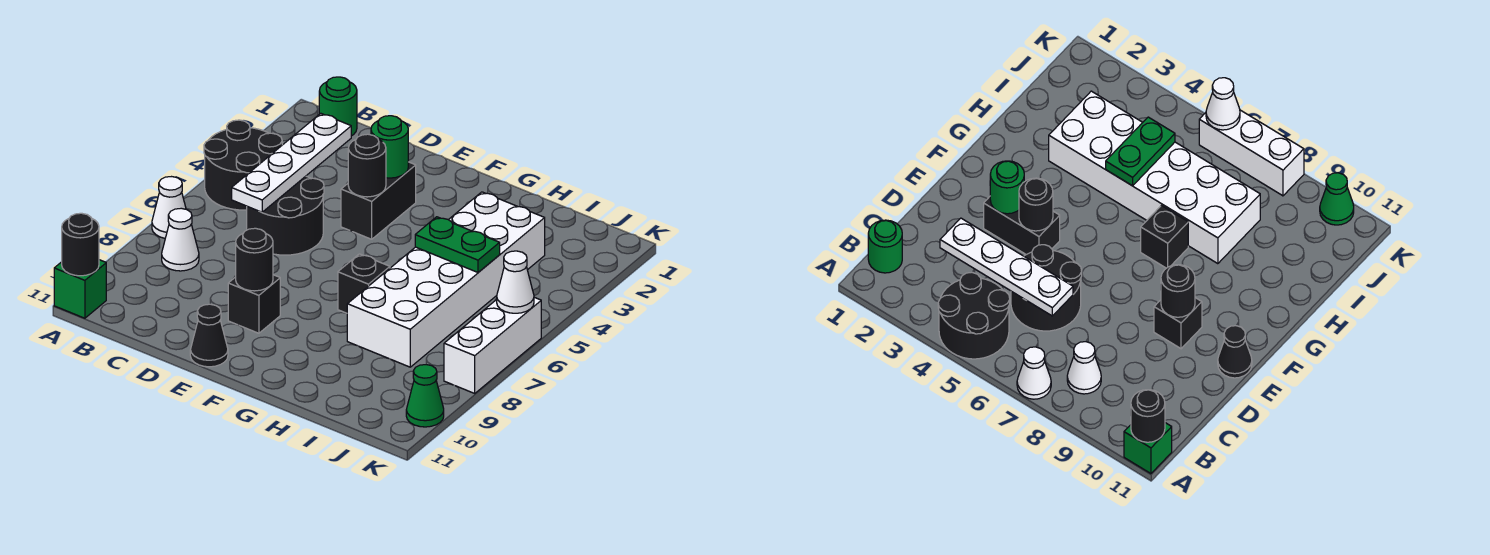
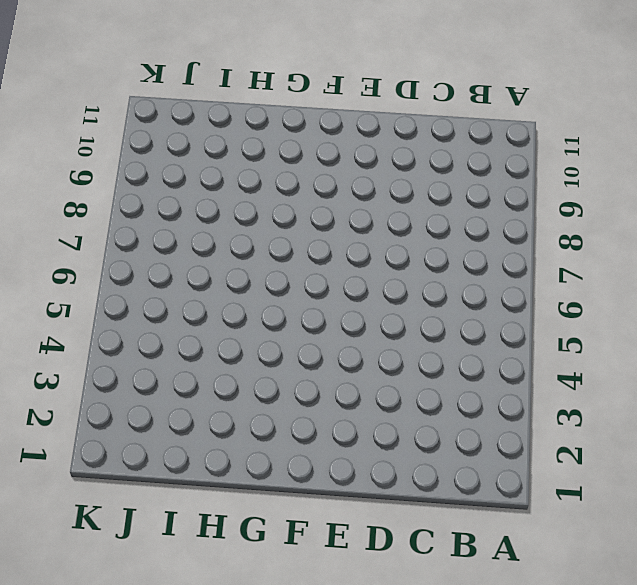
none -> black round brick A4:B5 level 1
none -> white cone A7 level 1
none -> green brick A11 level 1

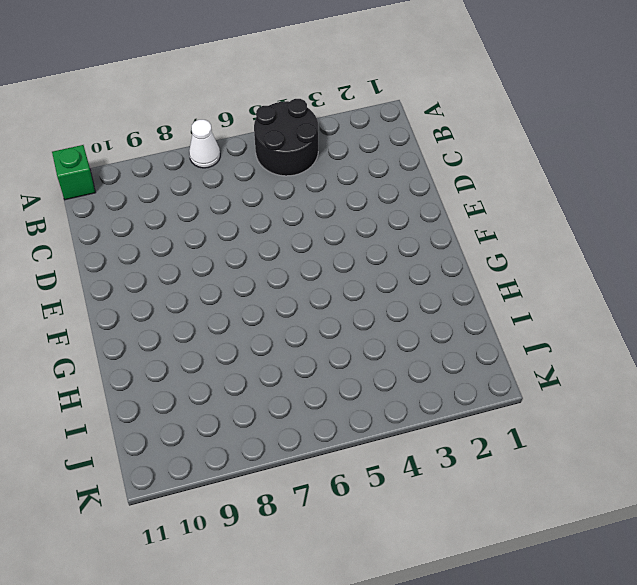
none -> green round brick B1 level 1
none -> white cone B8 level 1
none -> black round brick C5:D6 level 1

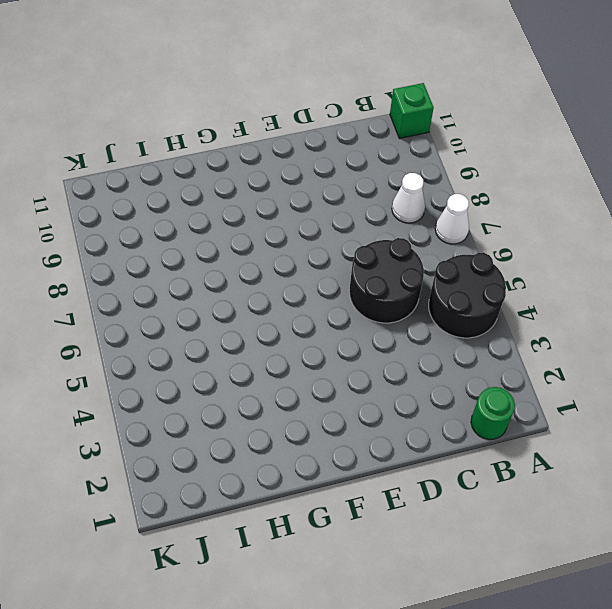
none -> black brick E3:E4 level 1
none -> black brick E9 level 1
none -> black cone E11 level 1

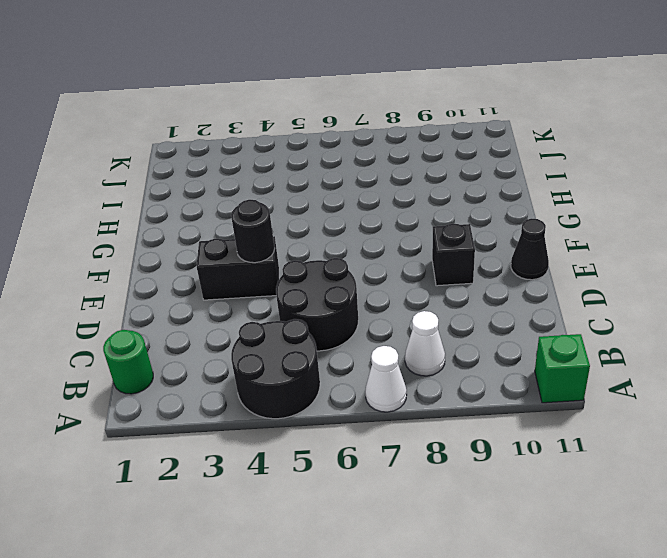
none -> black brick G7 level 1
none -> white brick H3:I8 level 1
none -> white brick K6:K8 level 1

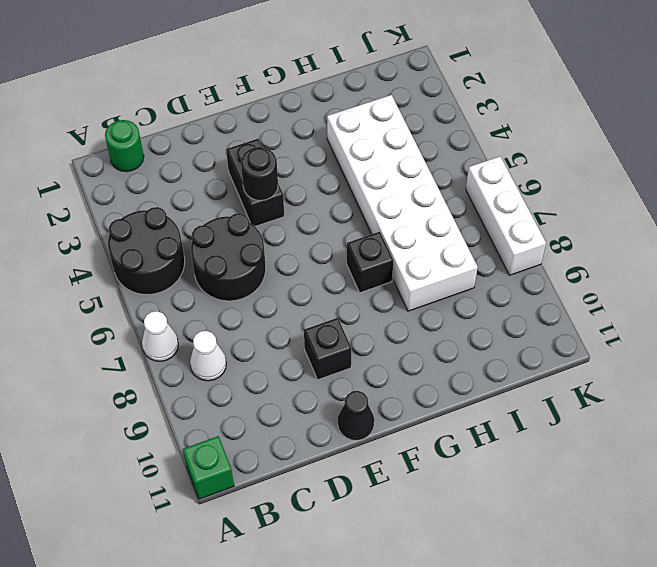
none -> green cone K10 level 1
none -> black round brick A11 level 2
none -> white plate C3:C6 level 2

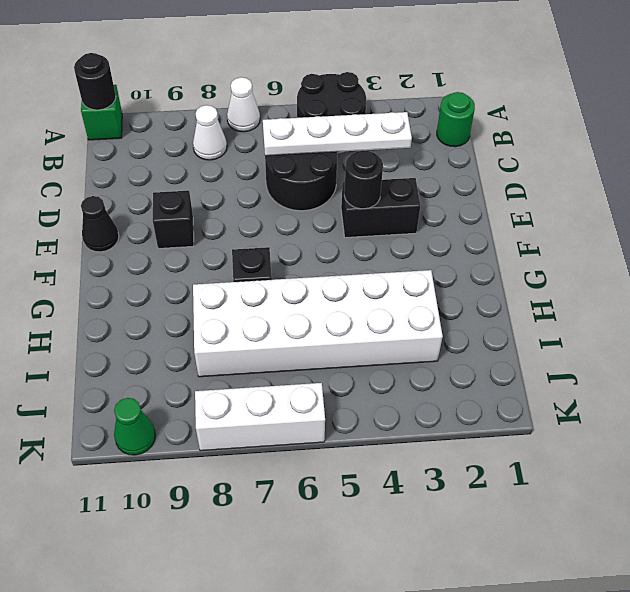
none -> green round brick E3 level 2
none -> black round brick E9 level 2
none -> green plate H5:I5 level 2

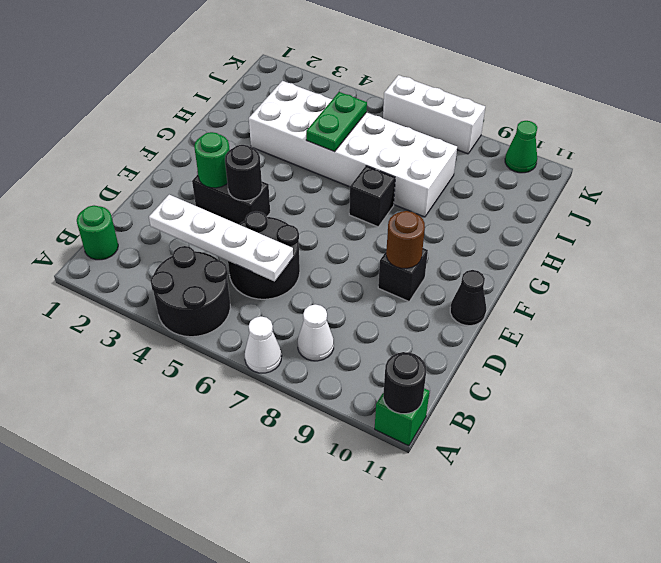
brown round brick E9 level 2 -> black round brick E9 level 2
none -> white cone K6 level 2

